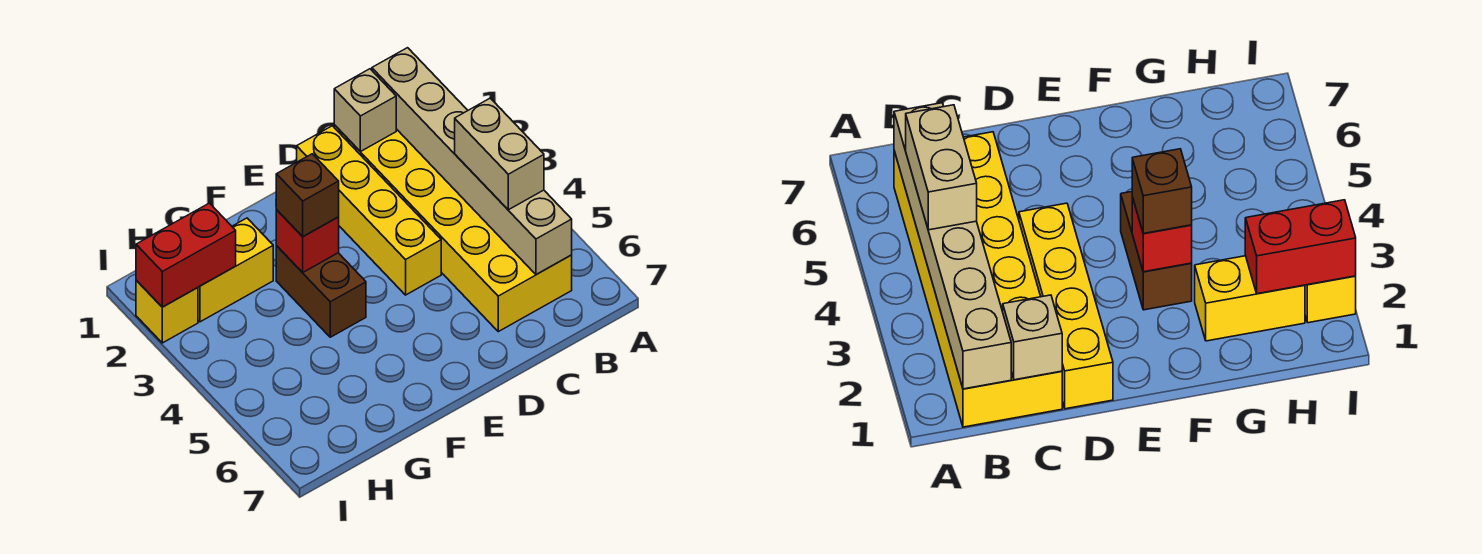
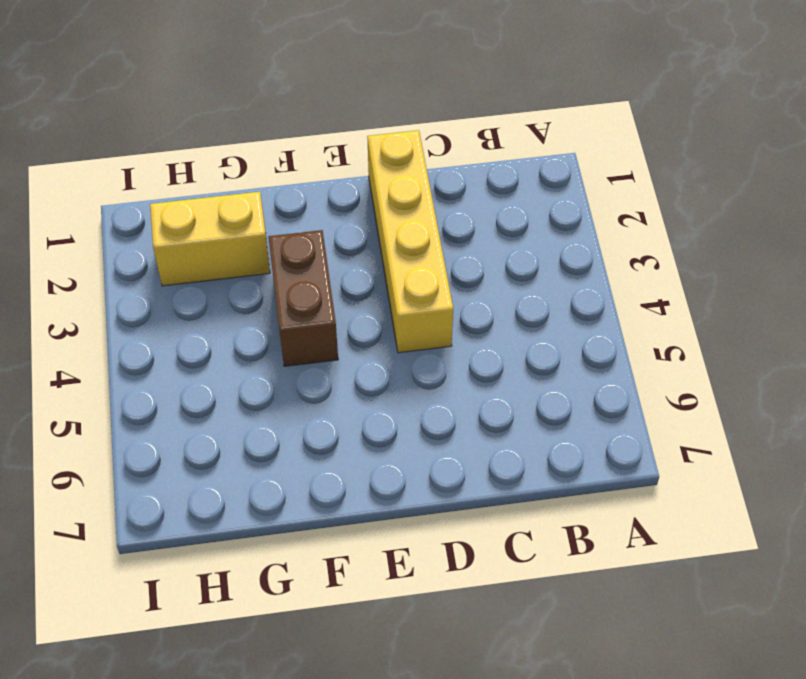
none -> yellow brick B1:C6 level 1
none -> yellow brick I2 level 1

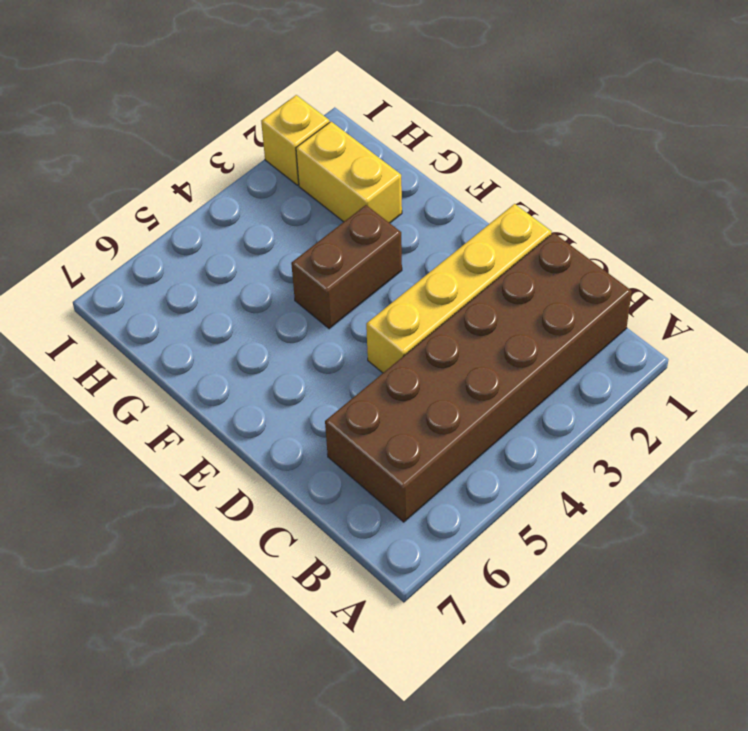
brown brick B1:C6 level 1 -> yellow brick B1:C6 level 1
none -> tan brick B1:B6 level 2
none -> tan brick C1 level 2

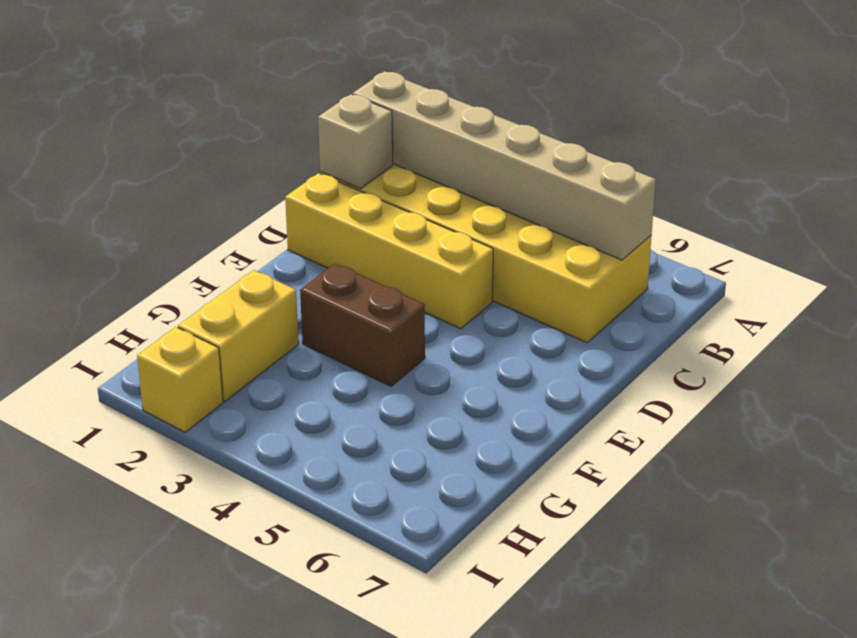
none -> red brick F3 level 2
none -> red brick H2:I2 level 2

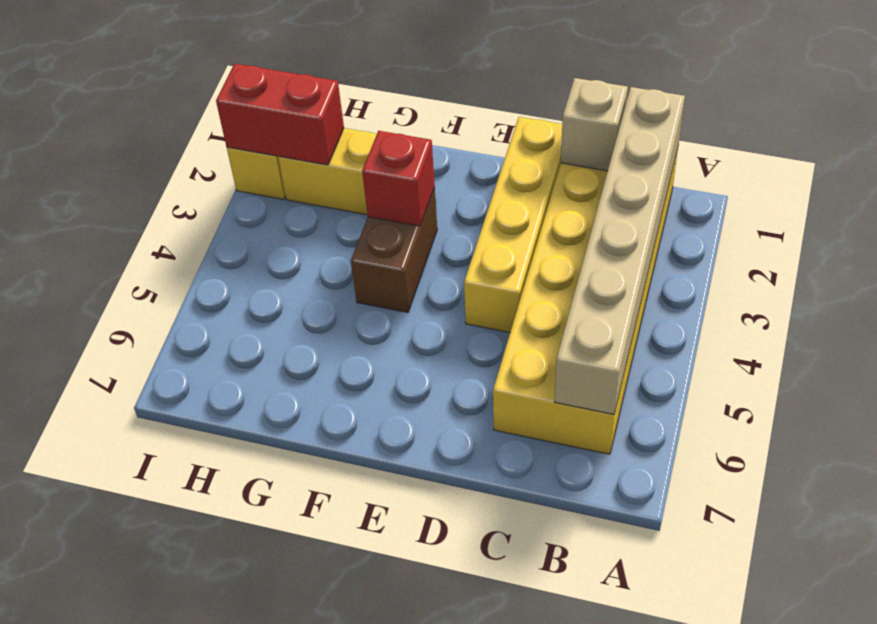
none -> tan brick B4:B5 level 3
none -> brown brick F3 level 3

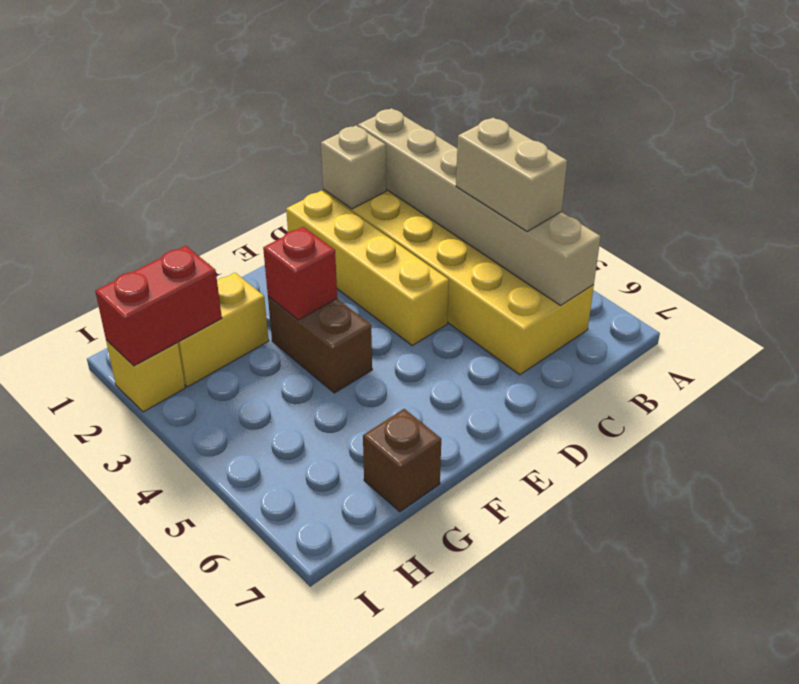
brown brick G7 level 1 -> brown brick F3 level 3

